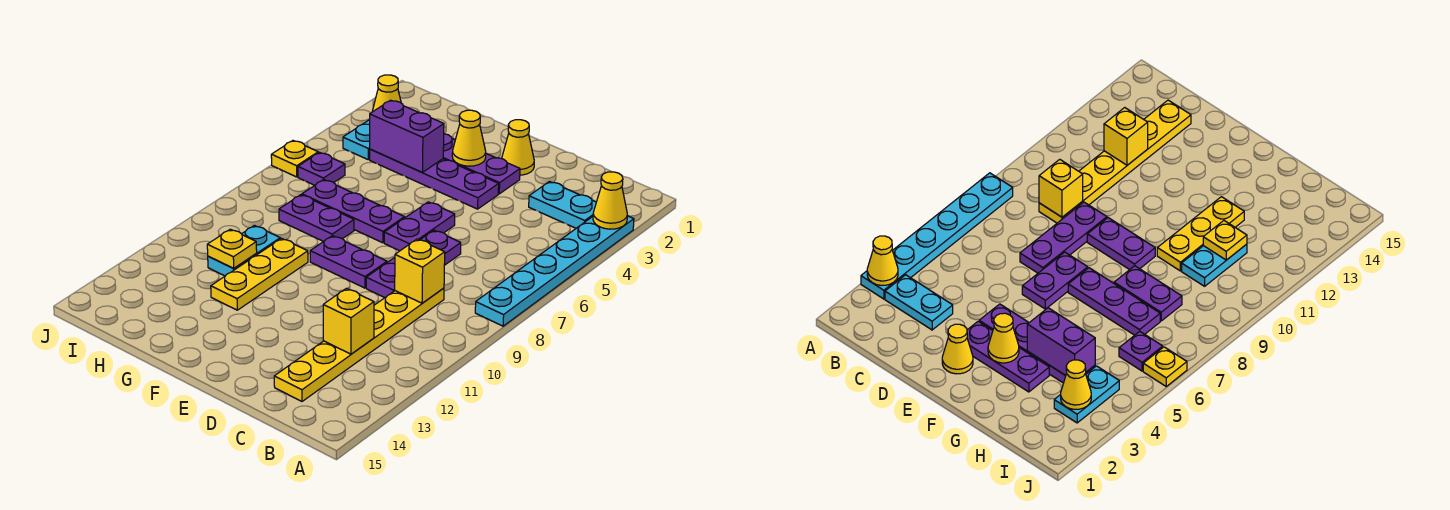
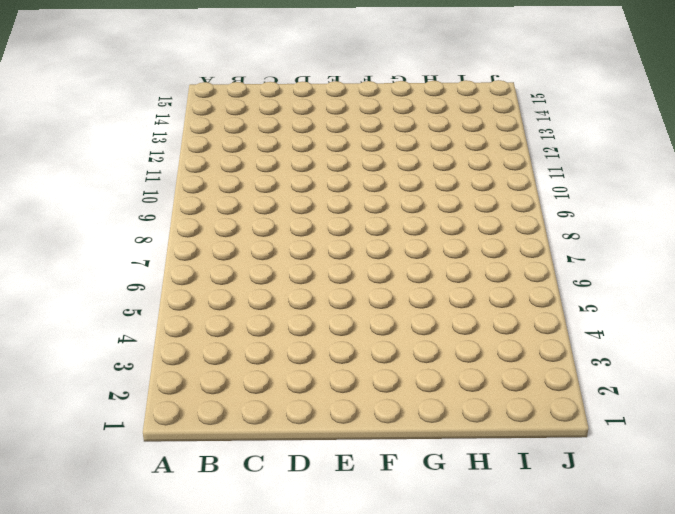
none -> cyan plate A3:A8 level 1
none -> cyan plate B3:C3 level 1
none -> yellow plate C9:C14 level 1

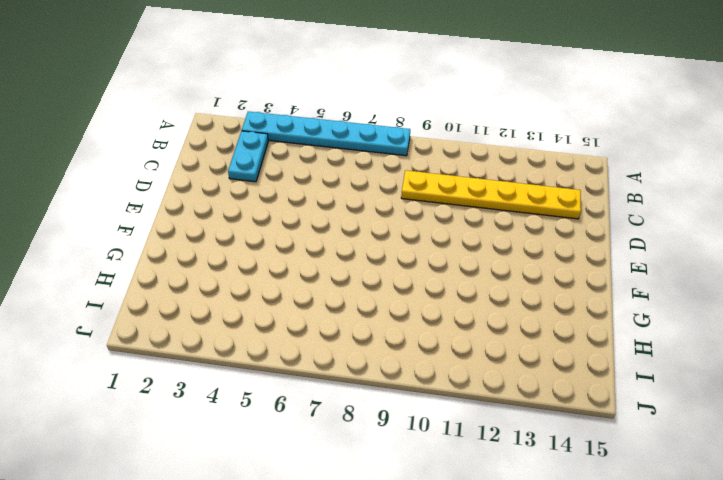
none -> purple plate D7:D9 level 1
none -> yellow cone E2 level 1
none -> purple plate E3:G3 level 1

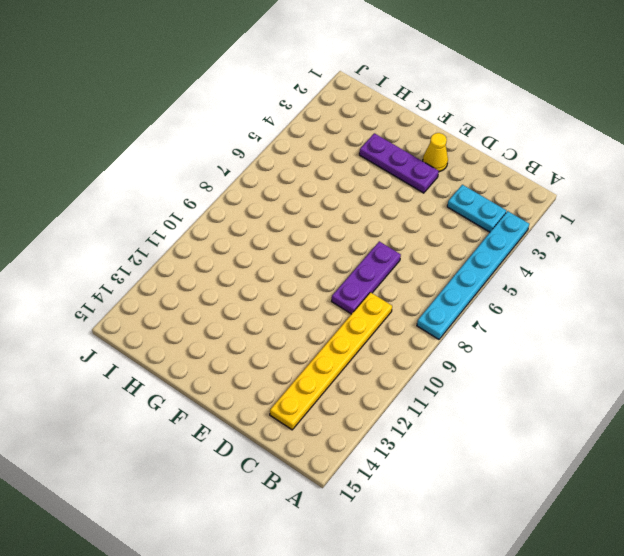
none -> purple plate E4:H4 level 1
none -> purple plate E6:E7 level 1
none -> purple plate E9:F9 level 1

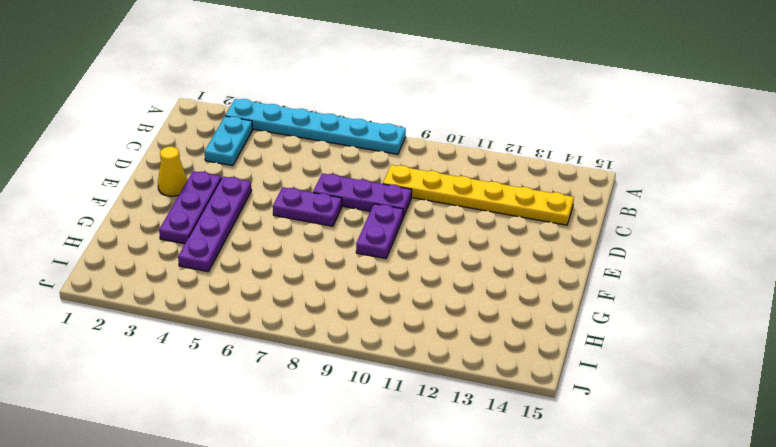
none -> purple plate F7:H7 level 1
none -> purple plate G8:H8 level 1
none -> yellow plate G10:G12 level 1

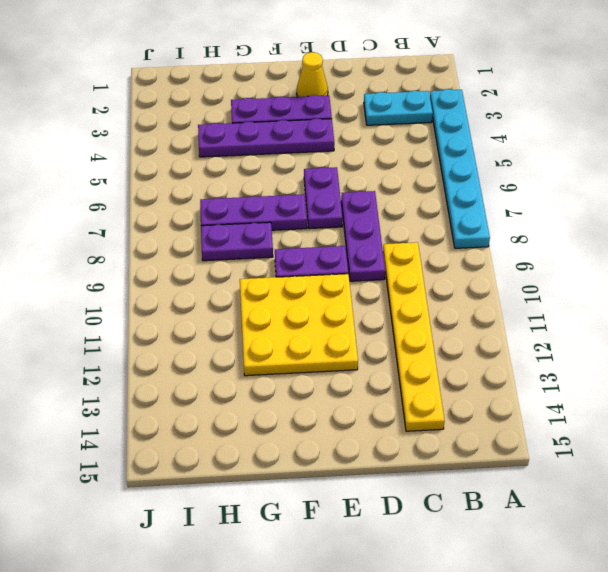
yellow plate E10:G12 level 1 -> yellow plate G10:G12 level 1
none -> cyan plate H10:H11 level 1
none -> cyan plate I3:I4 level 1
none -> purple plate I6 level 1

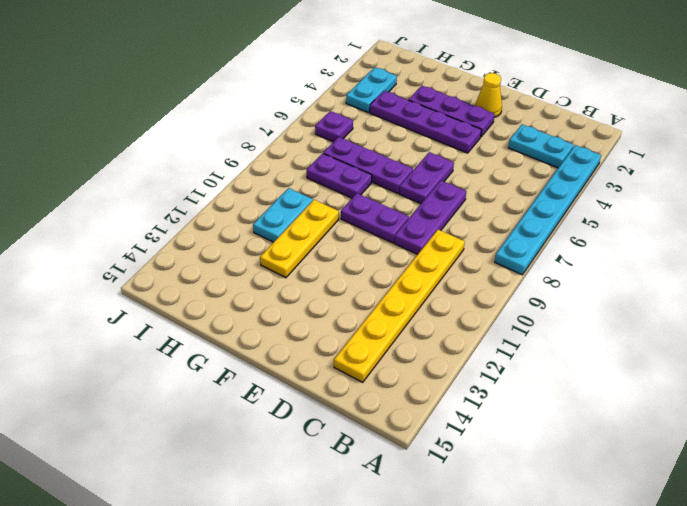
none -> yellow plate J6 level 1
none -> yellow cone A3 level 2
none -> yellow brick C9 level 2

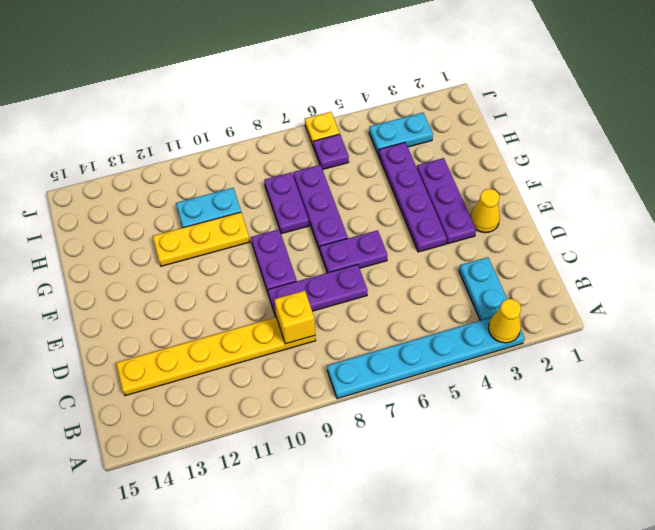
none -> yellow brick C12 level 2
none -> yellow cone F3 level 2
none -> purple brick G4:H4 level 2

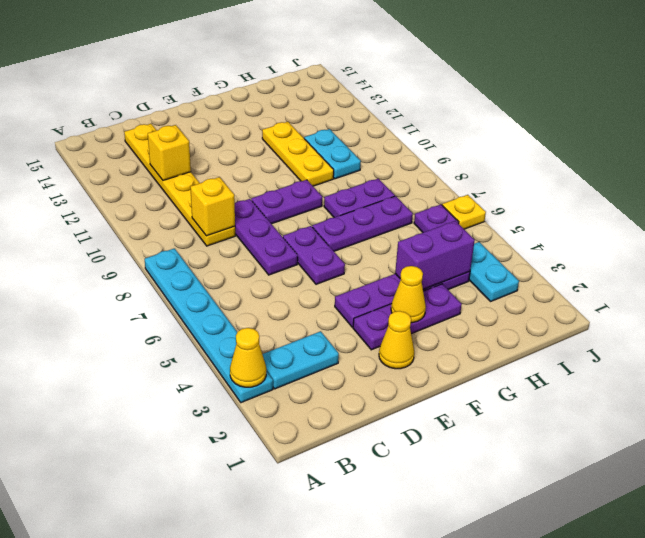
none -> yellow plate H11 level 2
none -> yellow cone I3 level 2

